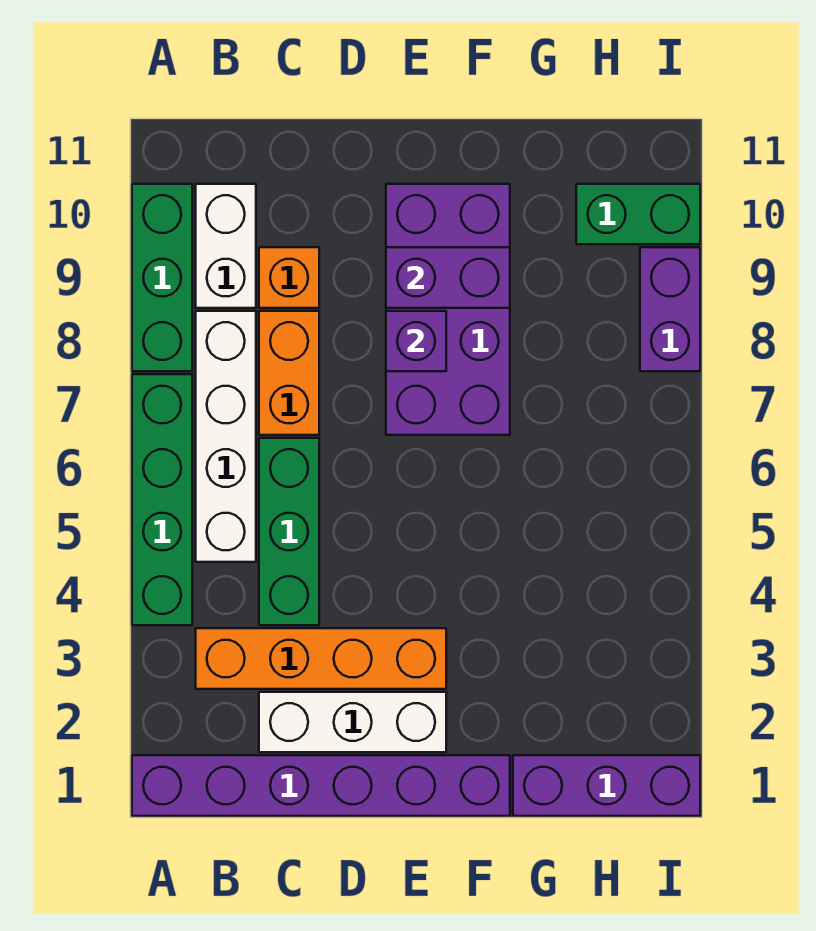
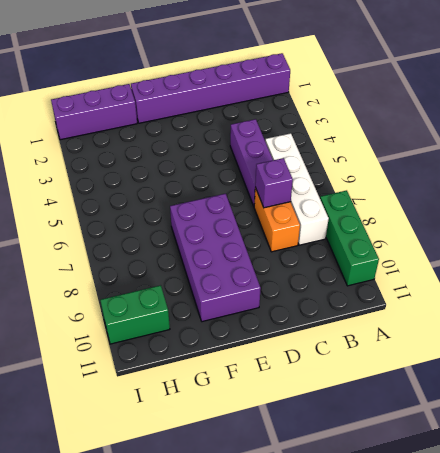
purple brick C4:C6 level 1 -> green brick C4:C6 level 1
purple brick C7 level 2 -> purple brick E8 level 2
none -> green brick A4:A7 level 1
none -> orange brick B3:E3 level 1
none -> white brick B9:B10 level 1

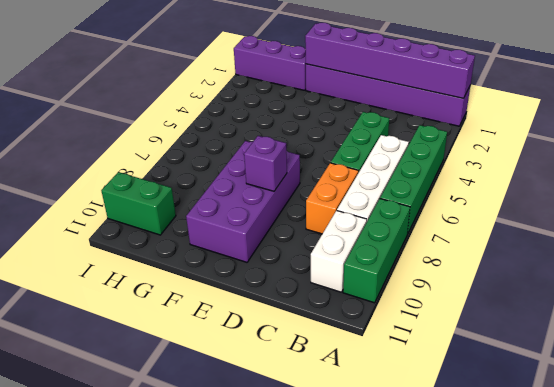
purple brick A1:F1 level 2 -> none
none -> orange brick B3:E3 level 1
none -> white brick C2:E2 level 1
none -> orange brick C9 level 1

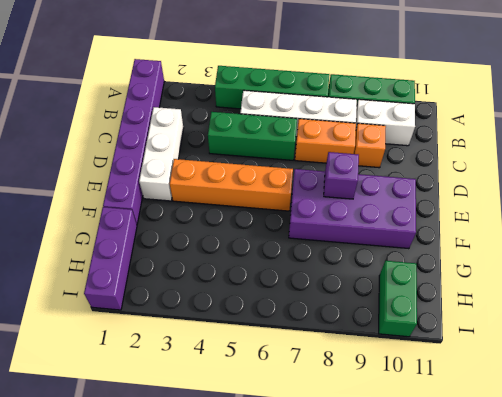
orange brick E3:E6 level 1 -> orange brick B3:E3 level 1
none -> purple brick I8:I9 level 1
none -> purple brick E9:F9 level 2

